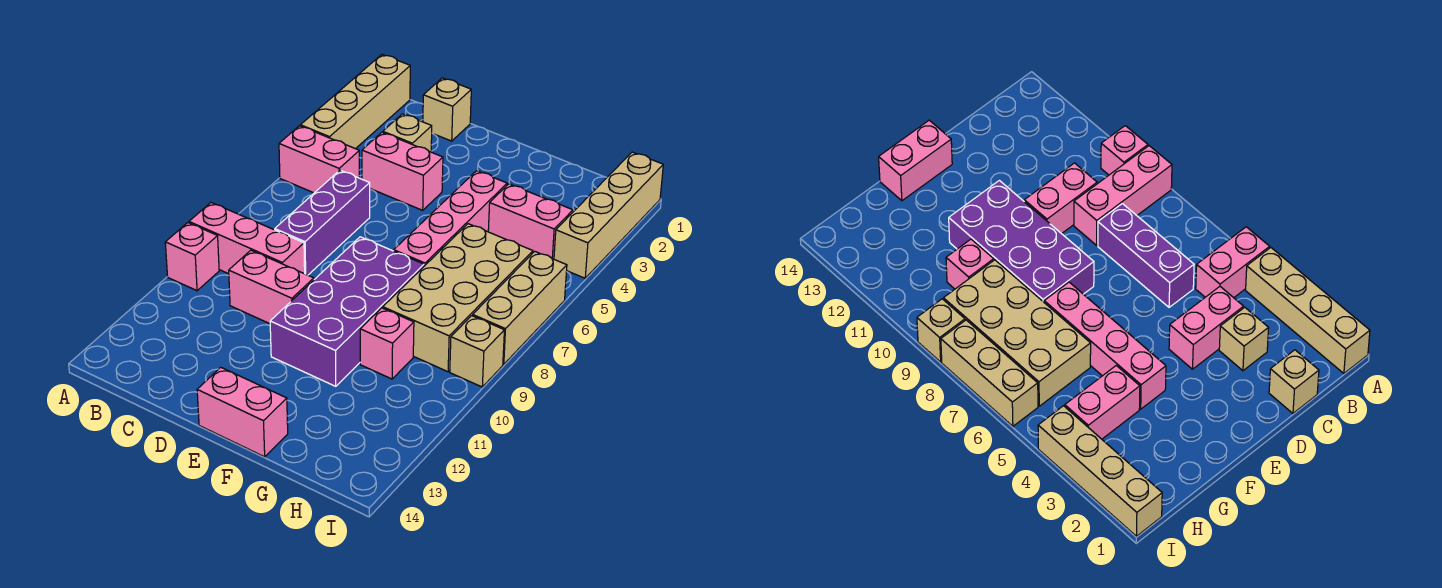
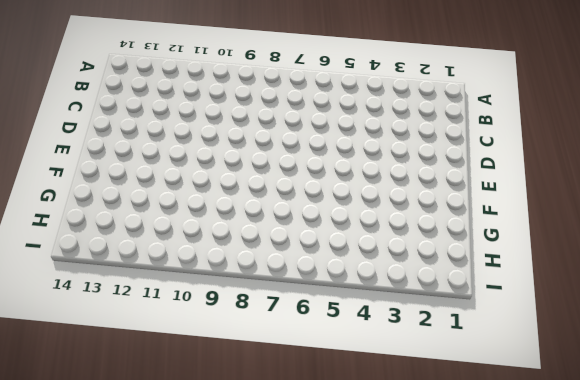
none -> tan brick A1:A4 level 1
none -> pink brick A5:B5 level 1
none -> pink brick A9:C9 level 1

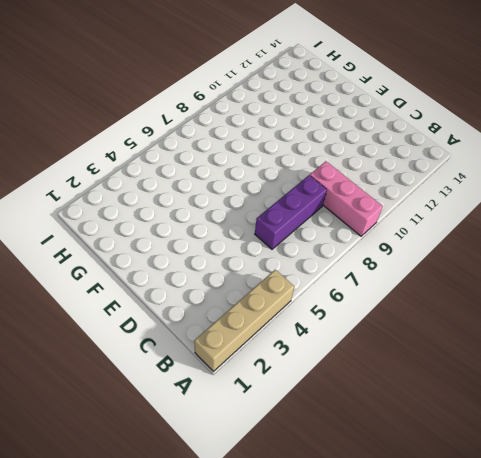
none -> pink brick A5:B5 level 1
none -> pink brick A10 level 1
none -> tan brick C1 level 1

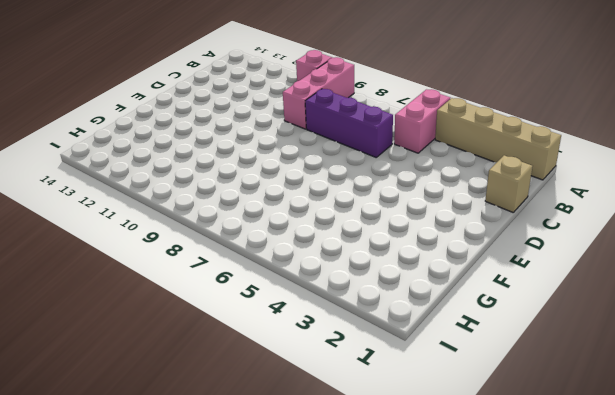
none -> tan brick C3 level 1
none -> pink brick C4:D4 level 1
none -> pink brick C10:D10 level 1

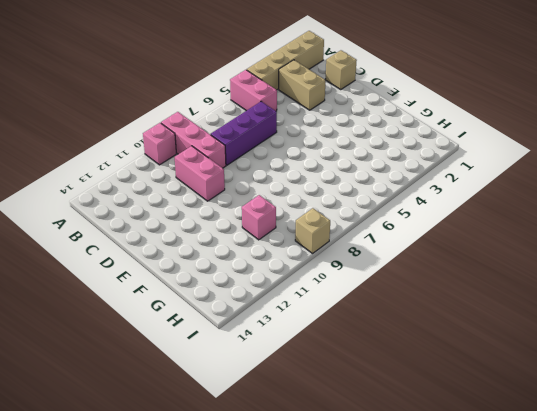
tan brick B3:C3 level 1 -> tan brick C3 level 1
none -> pink brick C4:D4 level 1
none -> purple brick E8:F11 level 1
none -> pink brick E14:F14 level 1

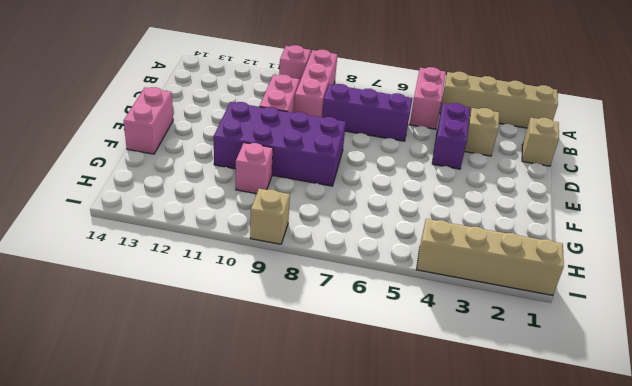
purple brick C4:D4 level 1 -> pink brick C4:D4 level 1
none -> pink brick F4:F7 level 1
none -> pink brick G4:H4 level 1
none -> tan brick G6:H9 level 1

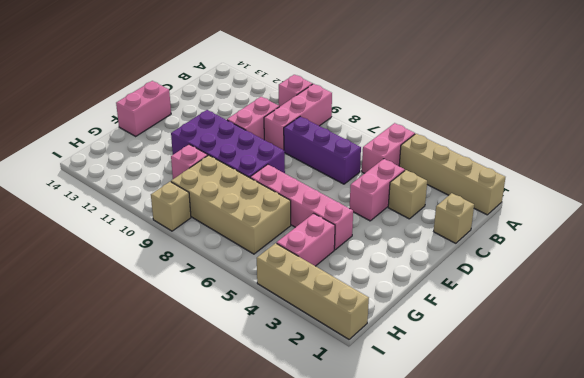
none -> tan brick I6:I8 level 1

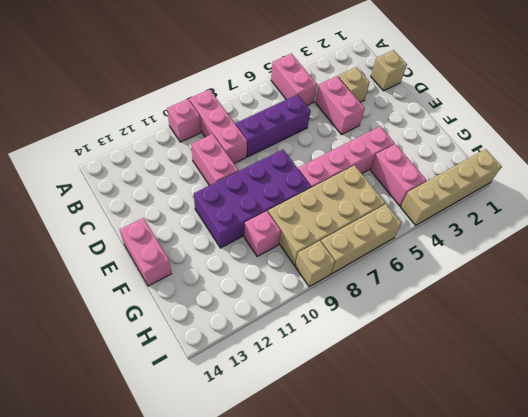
none -> tan brick A1:A4 level 1

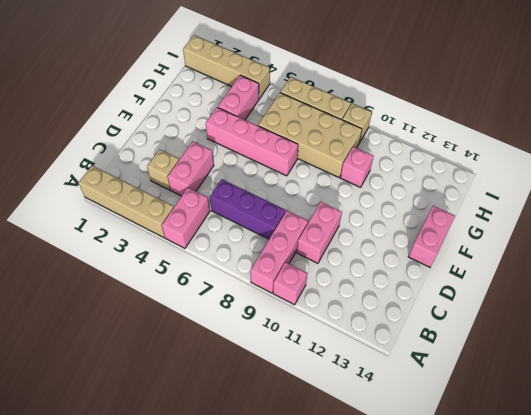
none -> tan brick C1 level 1
none -> purple brick E8:F11 level 1

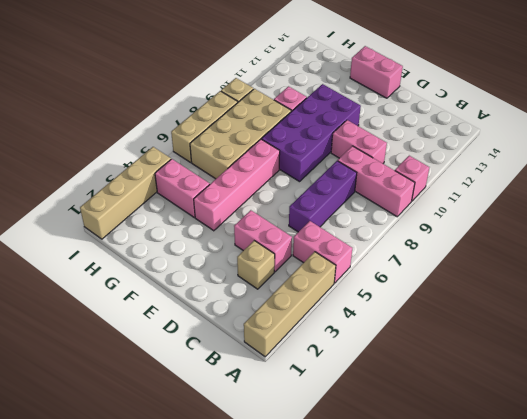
none -> tan brick C1 level 1

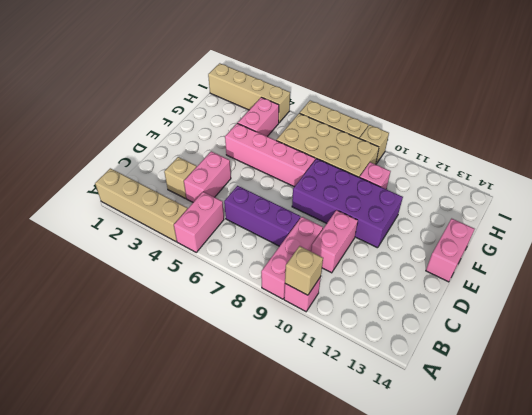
tan brick A10 level 2 -> tan brick C1 level 1

